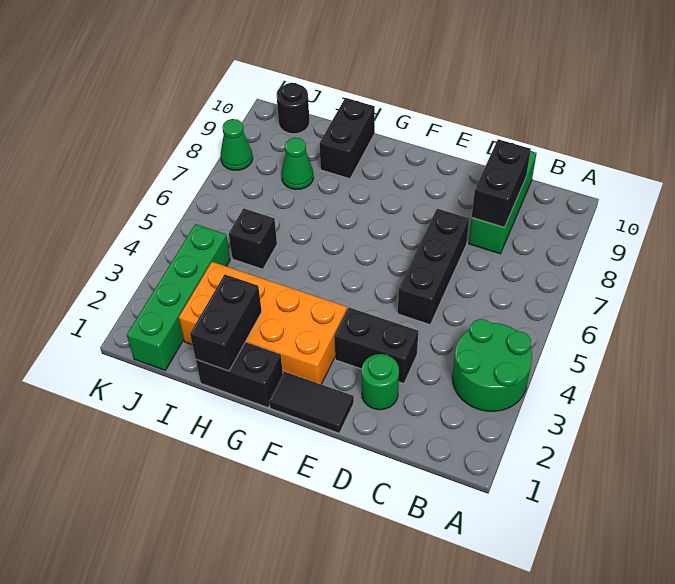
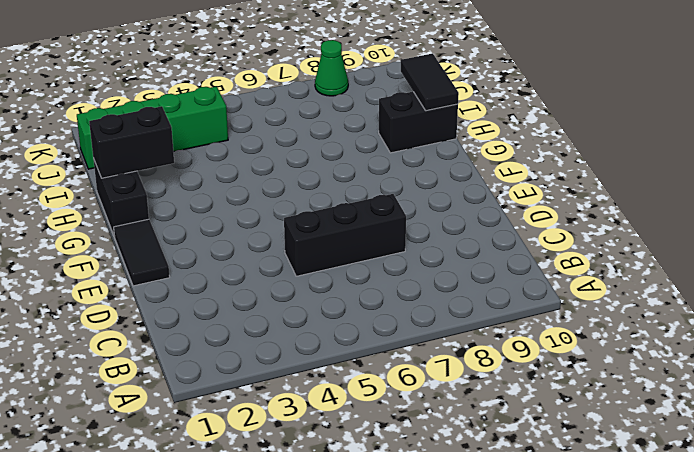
black tile H10:I10 level 2 -> none
none -> green round brick A3:B4 level 1
none -> green brick C8:C10 level 1
none -> green round brick D2 level 1

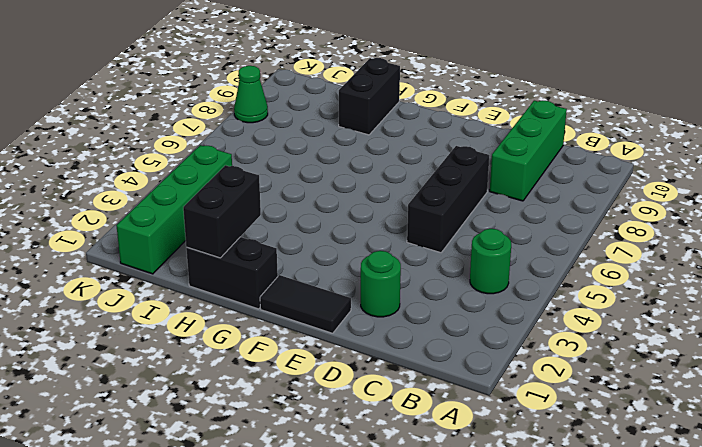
green round brick B4 level 1 -> green round brick A3:B4 level 1
none -> black brick D3:E3 level 1
none -> orange brick F2:I3 level 1
none -> black brick I5 level 1

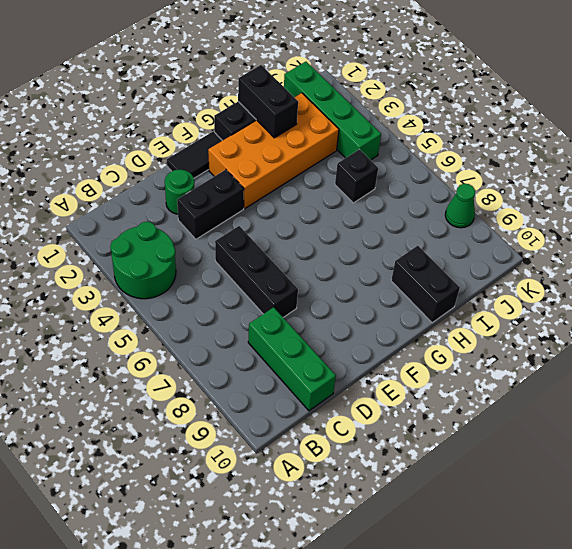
none -> green cone I8 level 1
none -> black round brick J10 level 1
none -> black brick C8:C9 level 2

